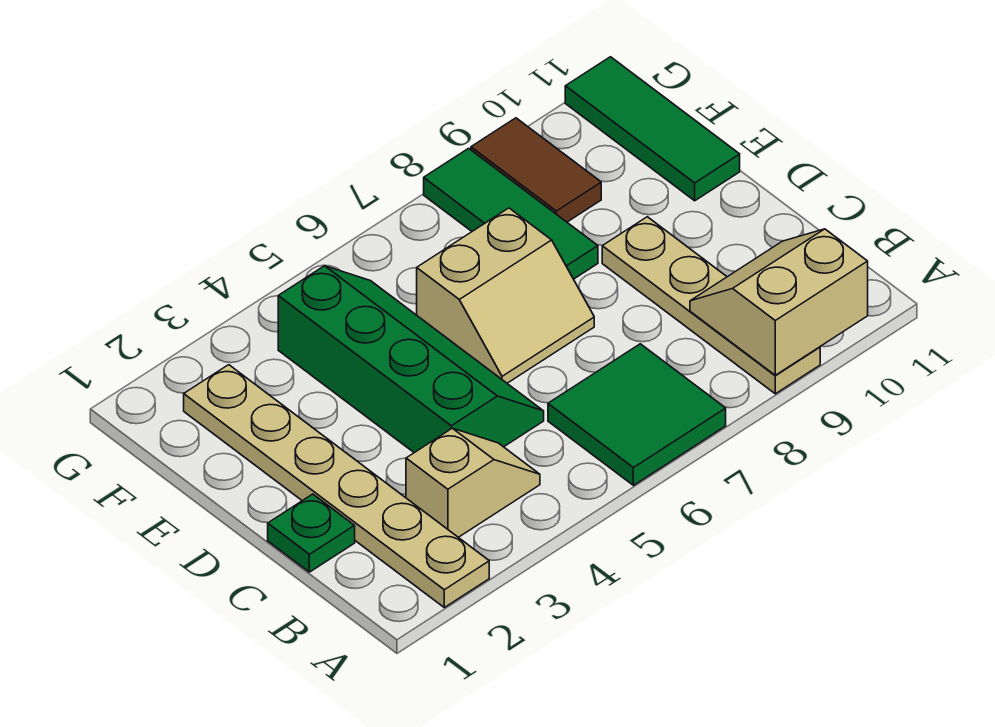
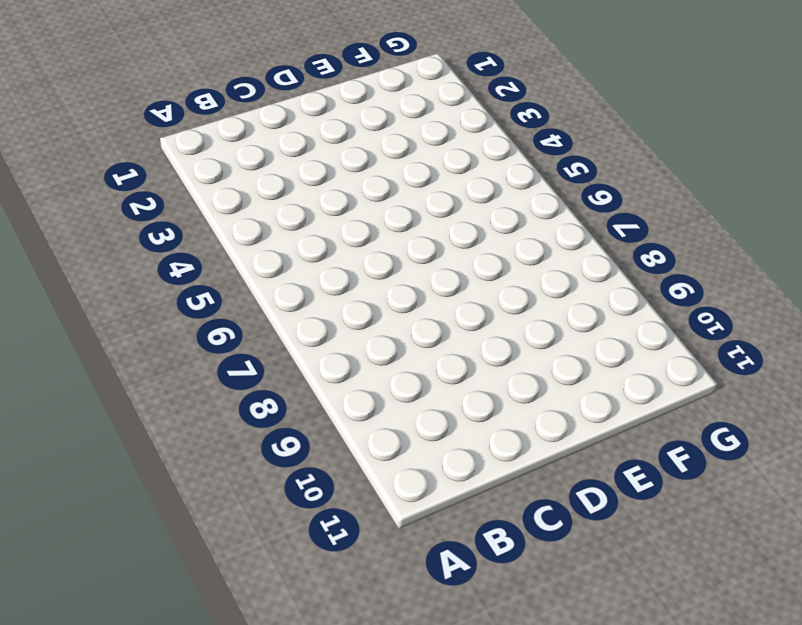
none -> tan plate A2:F2 level 1
none -> green tile A6:B7 level 1

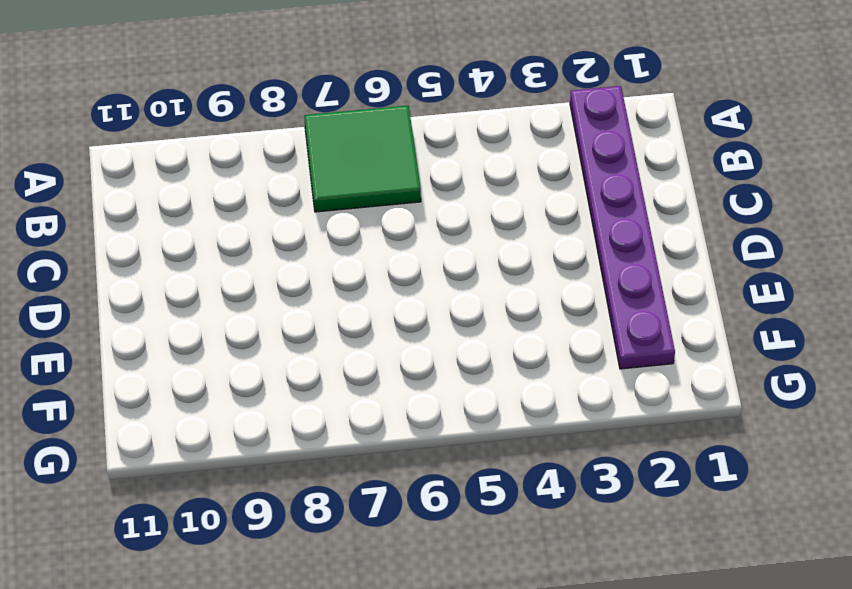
purple plate A2:F2 level 1 -> tan plate A2:F2 level 1
none -> tan plate A9:D9 level 1
none -> tan slope B3:B4 level 1 top 3

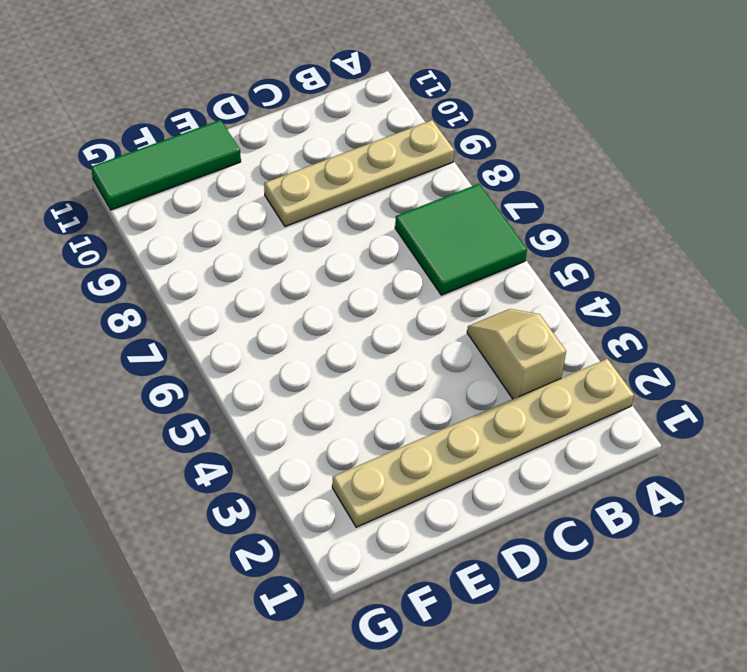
none -> green plate C1 level 1
none -> green slope C4:F5 level 1 top 4

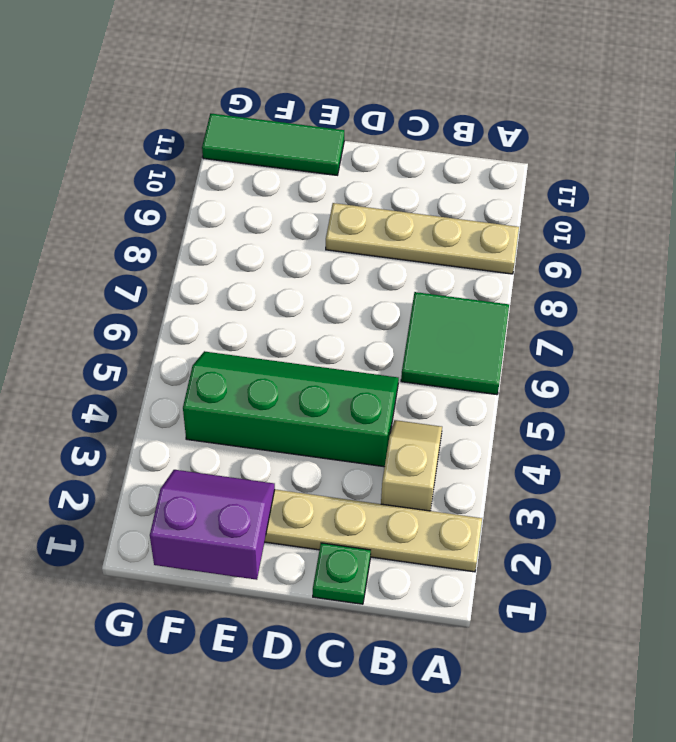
purple slope E1:F2 level 2 top 1 -> none
none -> tan slope D6:E7 level 1 top E
none -> green tile E8:G8 level 1

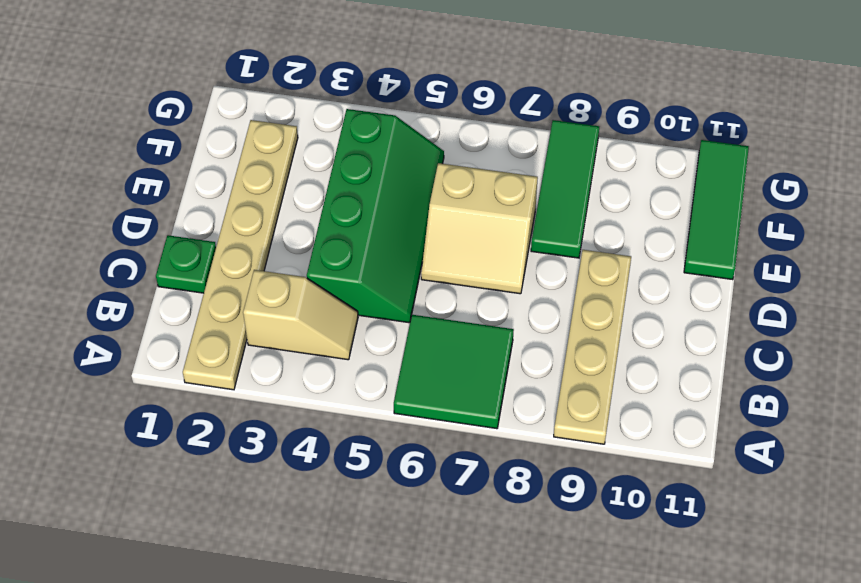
none -> brown tile F9:G9 level 1
none -> tan slope A9:B10 level 2 top A

